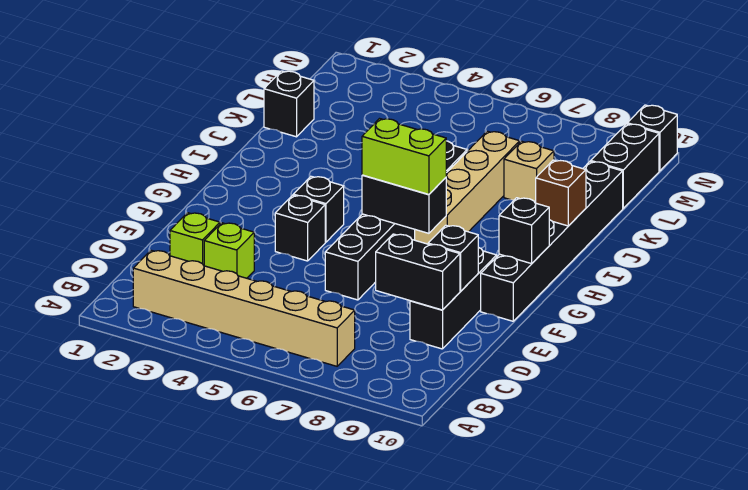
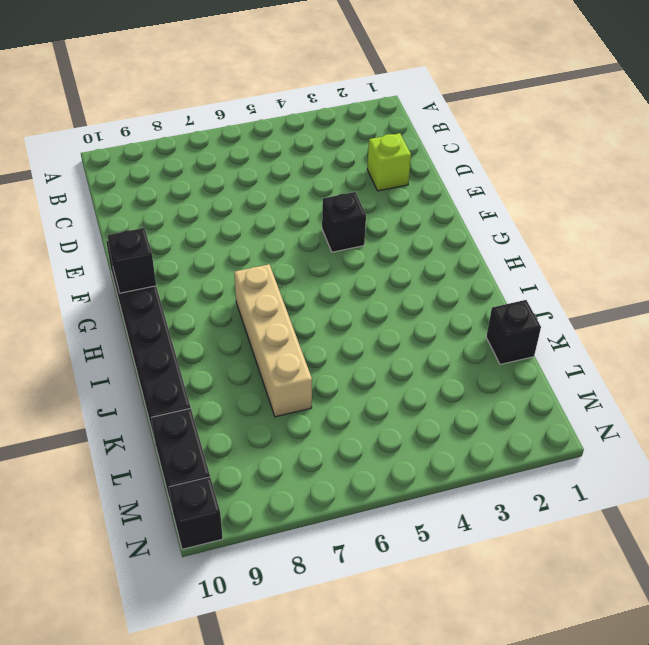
none -> tan brick B2:B7 level 1
none -> lime brick D3 level 1
none -> black brick D9:F9 level 1

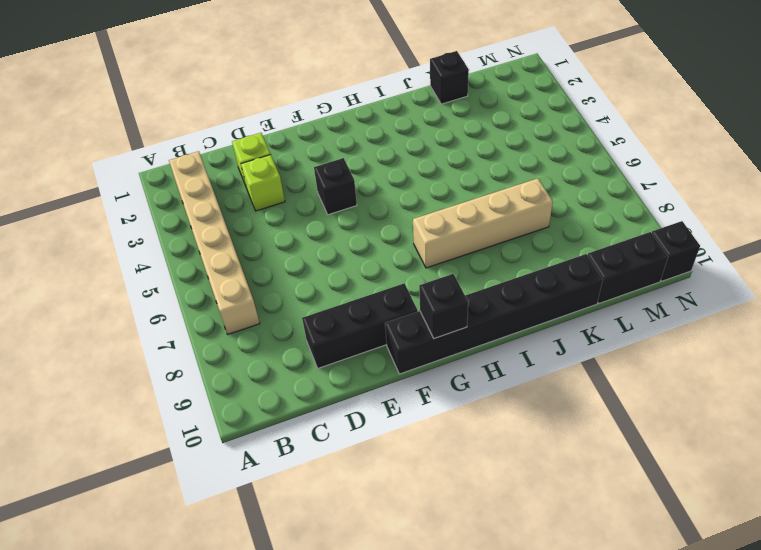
none -> black brick E6:J6 level 1
none -> black brick G4 level 1
none -> tan brick K8 level 1

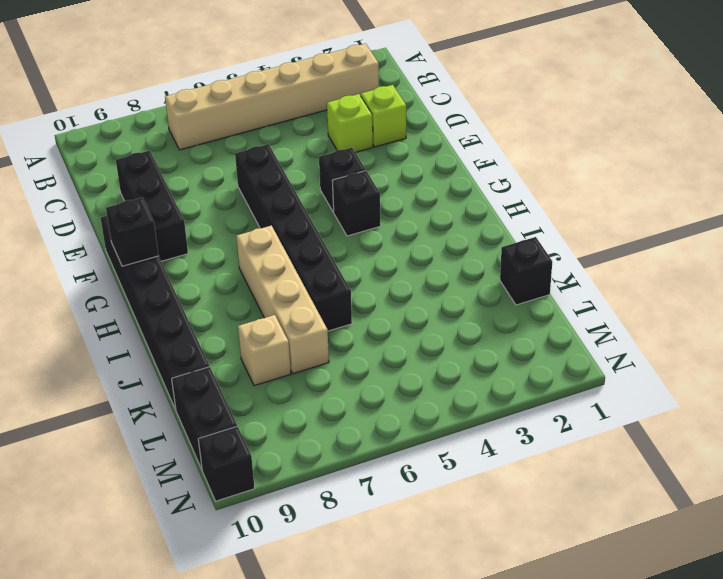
none -> black brick D8:D9 level 2
none -> black brick E9 level 2
none -> black brick G6:G7 level 2

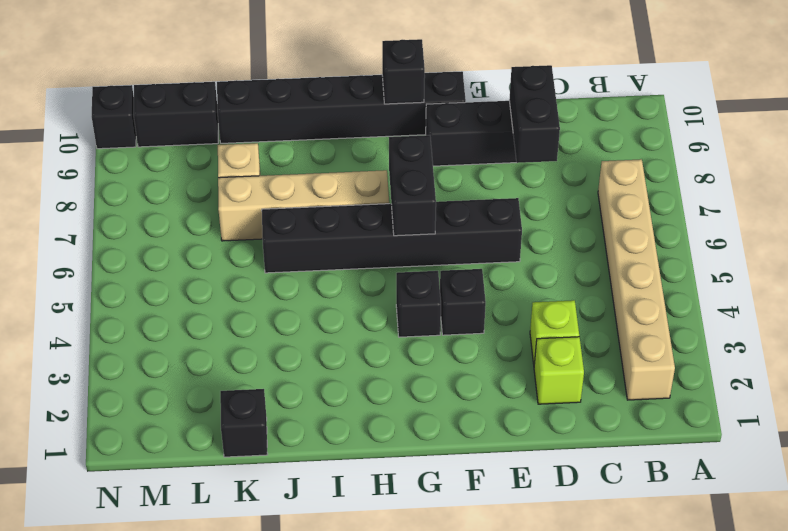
none -> black brick E9 level 2
none -> brown brick I10 level 2
none -> lime brick G6:G7 level 3

